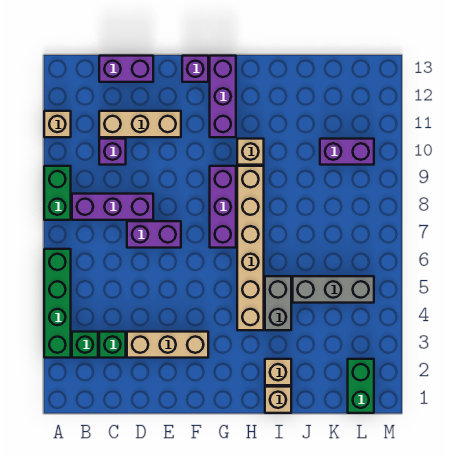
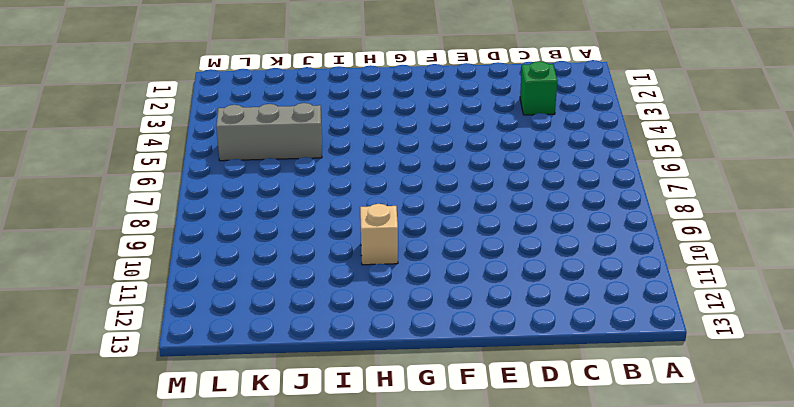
none -> green brick A3:A6 level 1
none -> green brick A8:A9 level 1
none -> tan brick A11 level 1

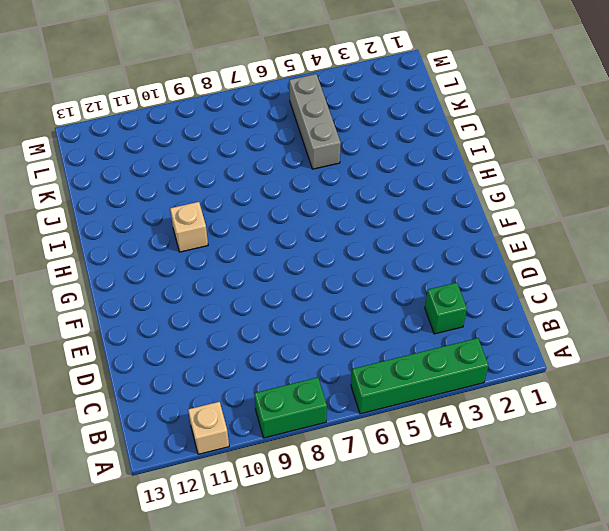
none -> green brick B3 level 1
none -> purple brick B8:D8 level 1
none -> purple brick C10 level 1

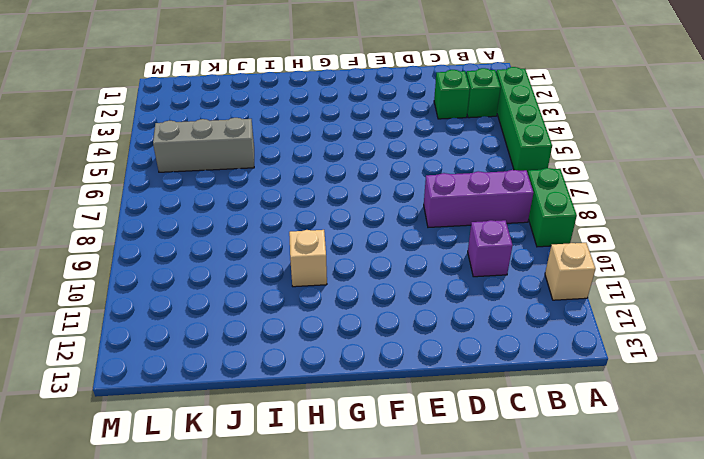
none -> tan brick C11:E11 level 1
none -> purple brick C13:D13 level 1
none -> tan brick D3:F3 level 1

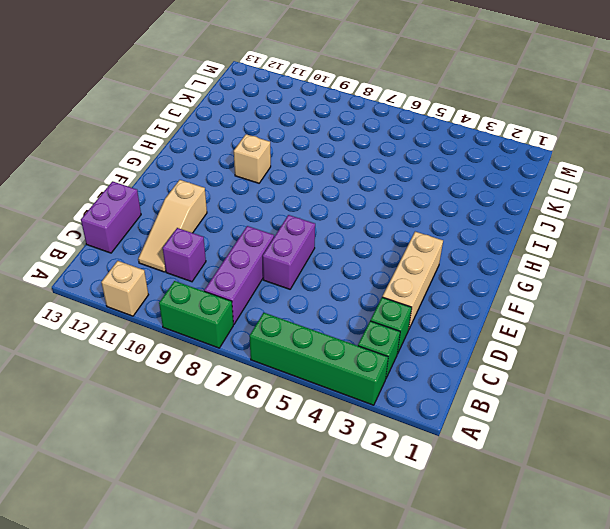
tan slope C11:E11 level 1 top E -> tan brick C11:E11 level 1
none -> purple brick F13 level 1
none -> purple brick G7:G9 level 1
none -> purple brick G11:G13 level 1

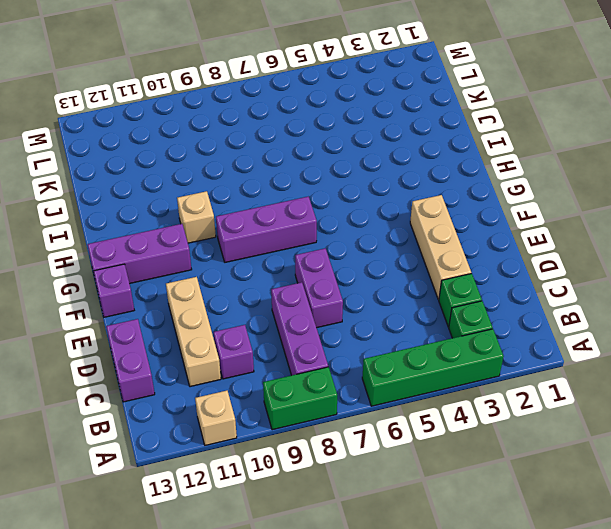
none -> tan brick H4:H9 level 1
none -> tan brick I1 level 1
none -> tan brick I2 level 1

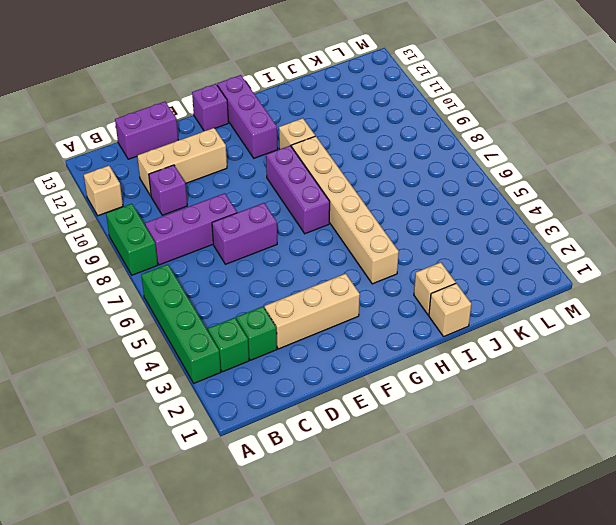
none -> grey brick I4:I5 level 1
none -> grey brick J5:L5 level 1
none -> purple brick K10:L10 level 1

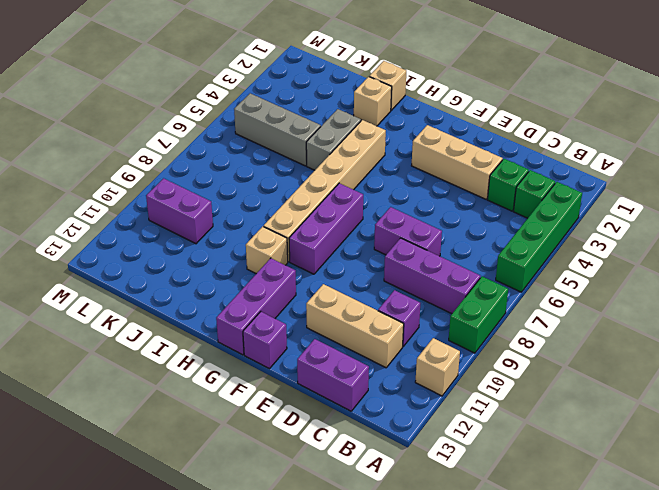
none -> green brick L1:L2 level 1

